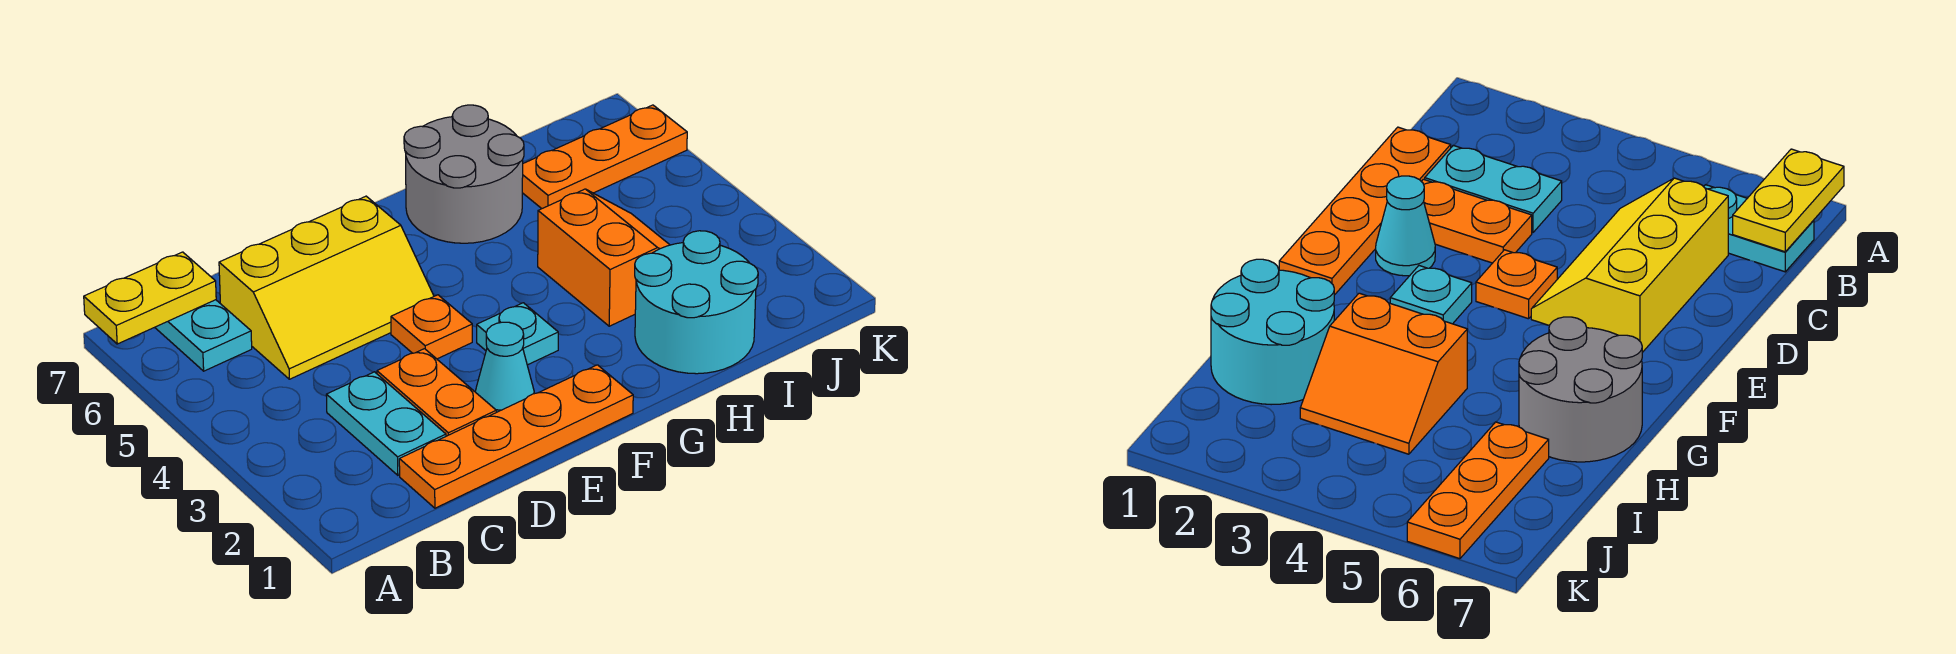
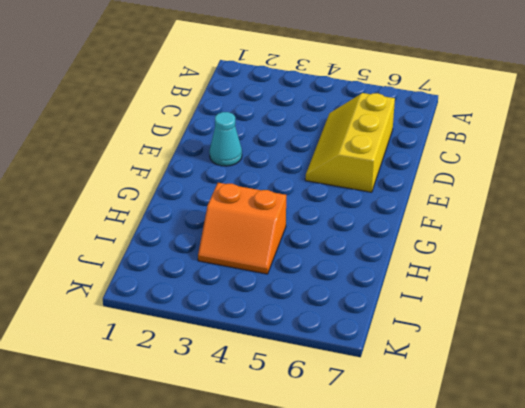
none -> cyan plate B6:B7 level 1
none -> orange plate C1:F1 level 1
none -> cyan plate C2:C3 level 1

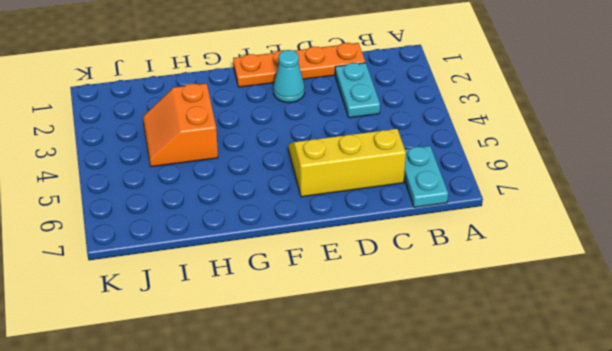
none -> orange plate D2:D3 level 1
none -> orange plate E4 level 1
none -> cyan plate F3 level 1

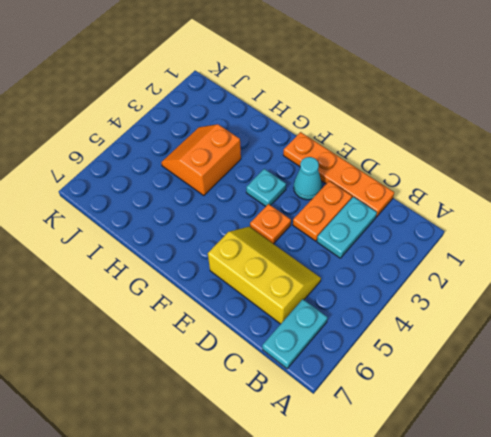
none -> grey round brick G6:H7 level 1
none -> cyan round brick H1:I2 level 1
none -> orange plate I6:K6 level 1

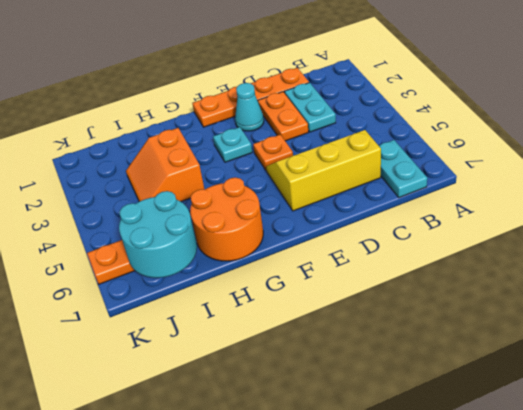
orange round brick G6:H7 level 1 -> grey round brick G6:H7 level 1
cyan round brick I6:J7 level 2 -> cyan round brick H1:I2 level 1
none -> yellow plate A7:B7 level 2

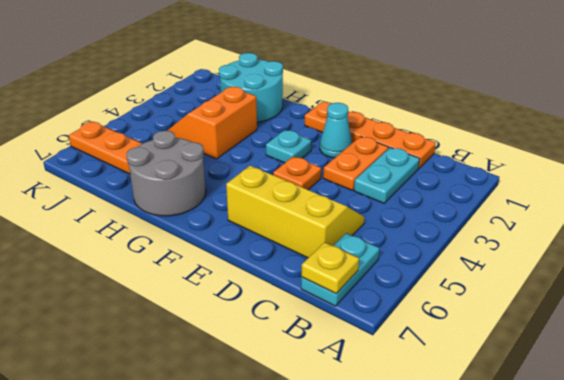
yellow plate B7 level 2 -> yellow plate A7:B7 level 2

